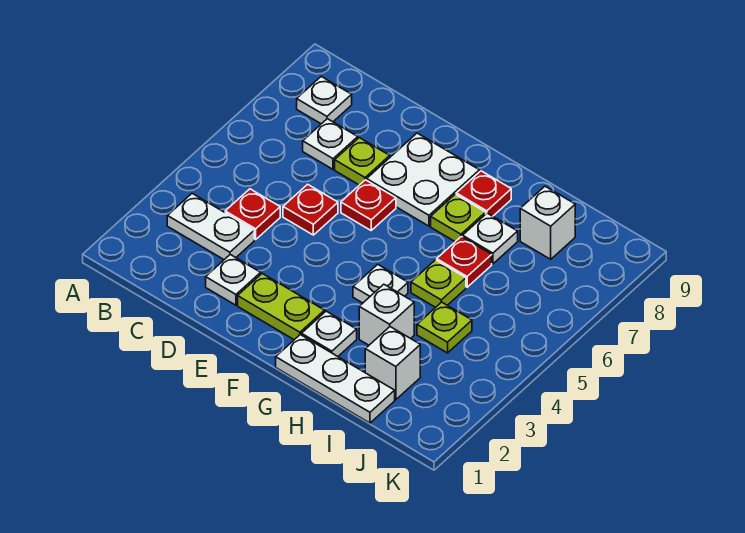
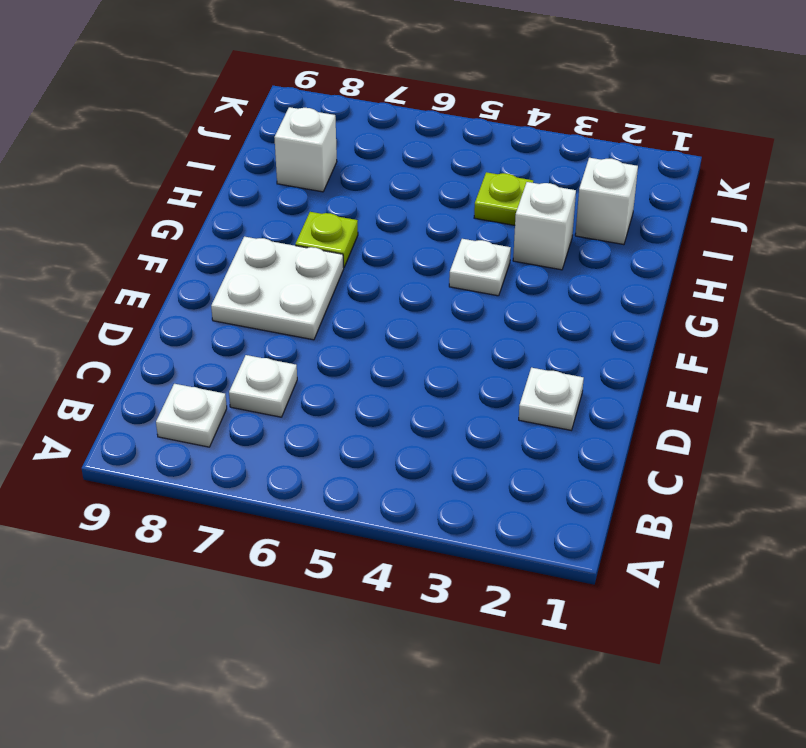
none -> white plate B3:C3 level 1
none -> red plate C4 level 1
none -> red plate D5 level 1

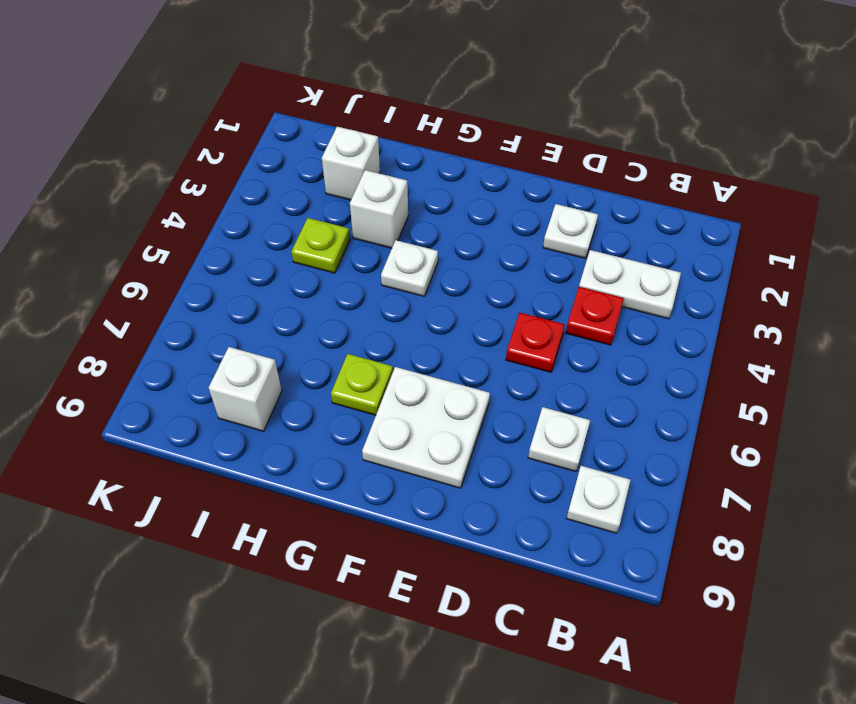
none -> lime plate D7 level 1
none -> lime plate E2:F2 level 1
none -> red plate E6 level 1

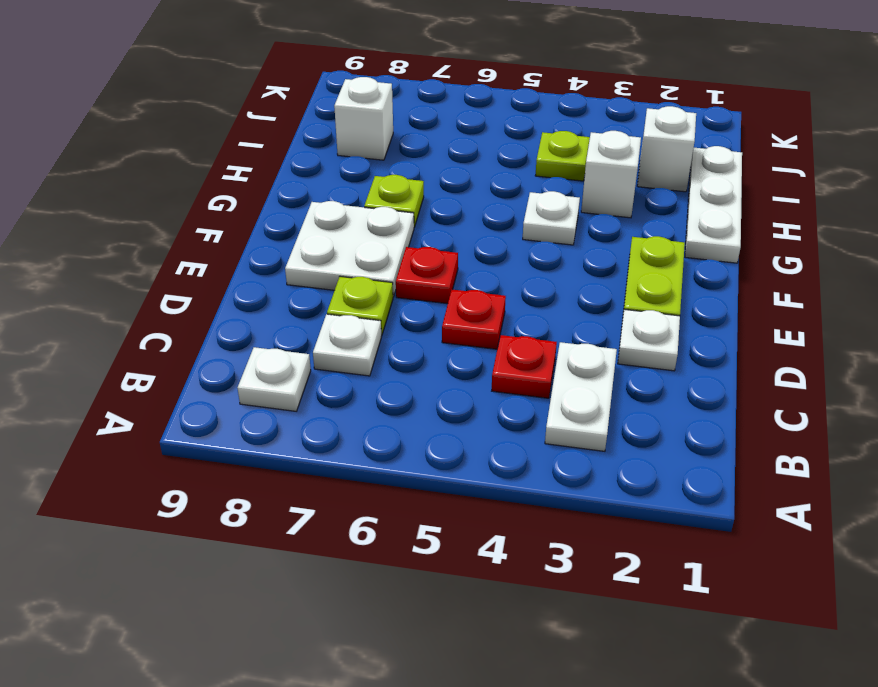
none -> white plate G2 level 1
none -> red plate G8 level 1
none -> lime plate H5 level 1

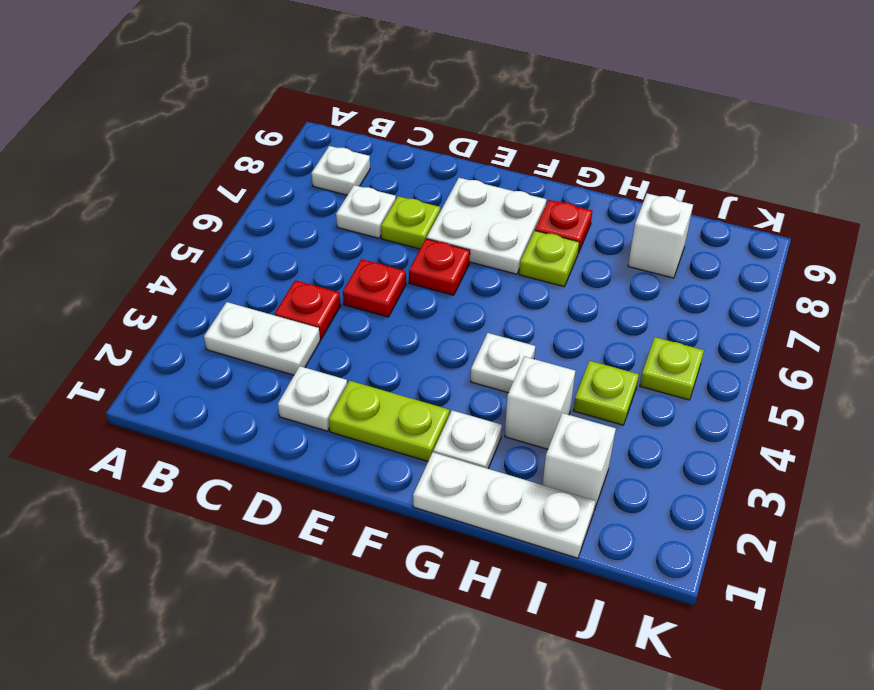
lime plate J5 level 1 -> lime plate H5 level 1
none -> red plate H6 level 1
none -> white plate H7 level 1

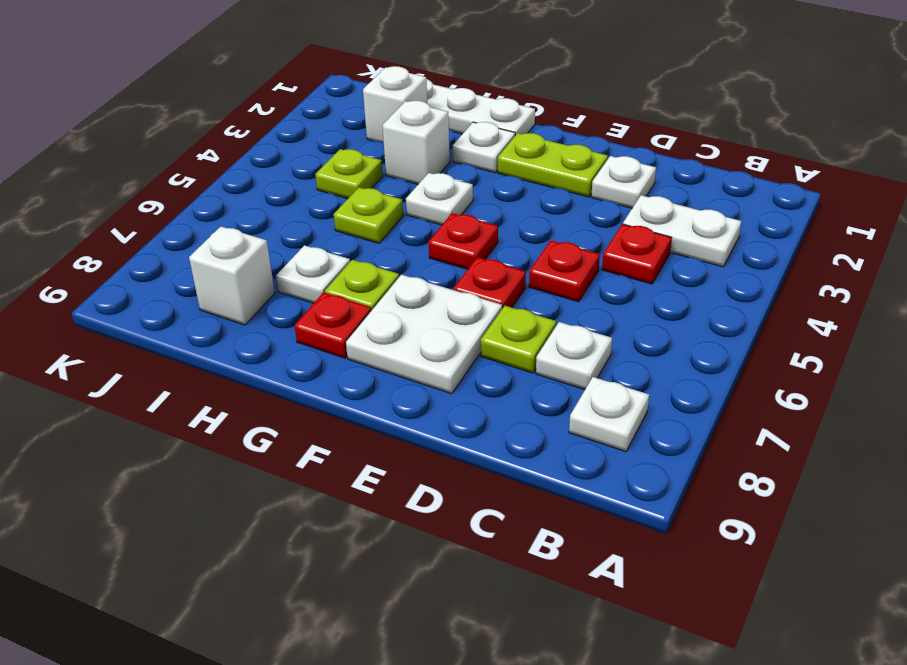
red plate F5 level 1 -> red plate H6 level 1

